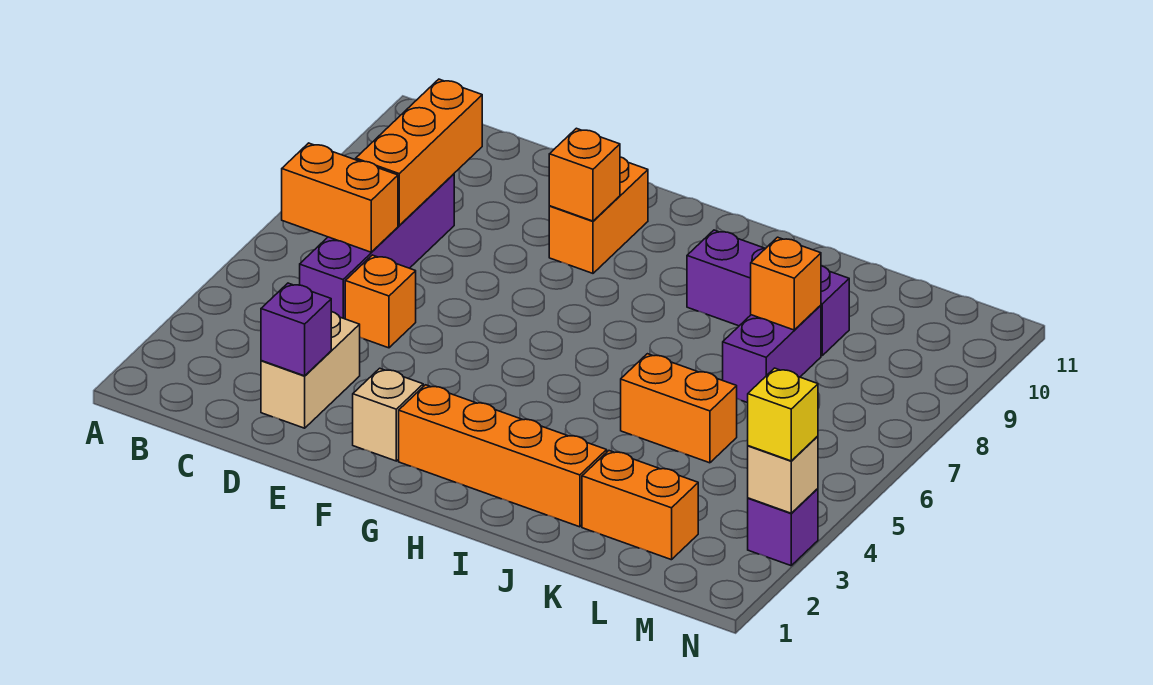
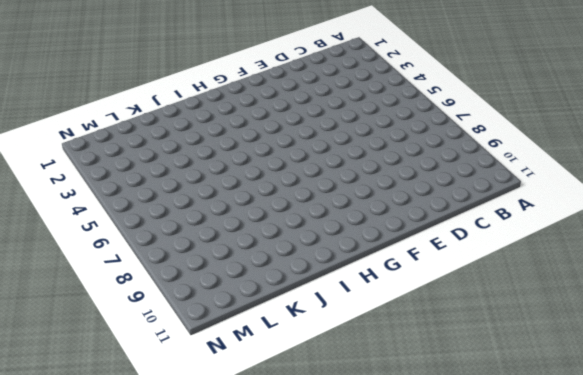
none -> purple brick C5:C8 level 1
none -> tan brick D2:D3 level 1
none -> orange brick D5 level 1

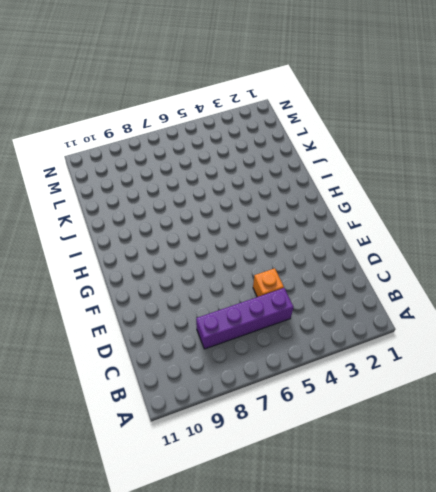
none -> tan brick D2:D3 level 1
none -> tan brick F2 level 1
none -> orange brick F9:F10 level 1

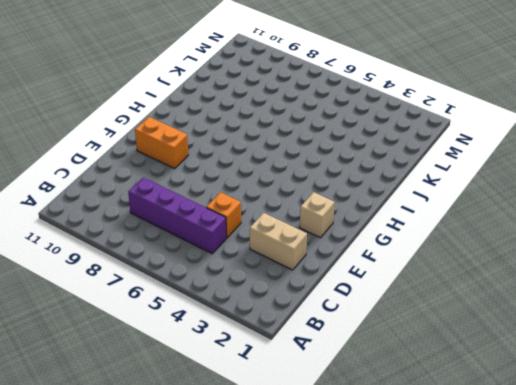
none -> orange brick G2:J2 level 1
none -> purple brick I9:K9 level 1
none -> orange brick J5:K5 level 1

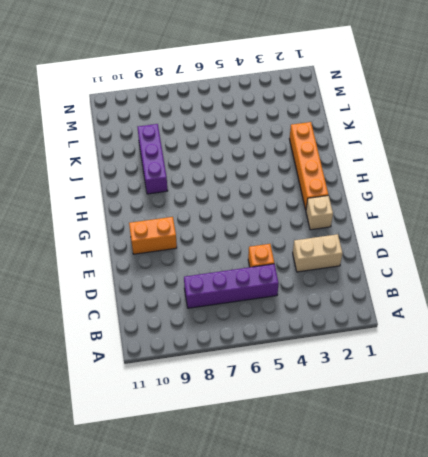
none -> orange brick J5:K5 level 1
none -> orange brick K2:L2 level 1
none -> purple brick K7:K8 level 1

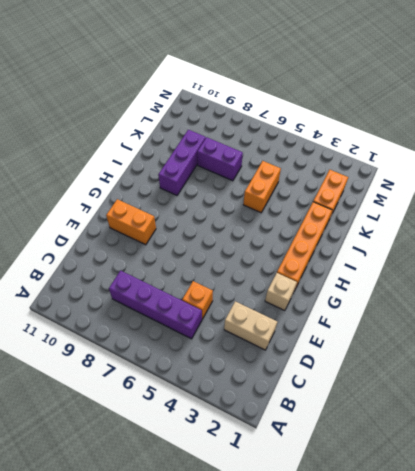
none -> purple brick N3 level 1
none -> orange brick B6:C6 level 2
none -> orange brick C7:C9 level 2

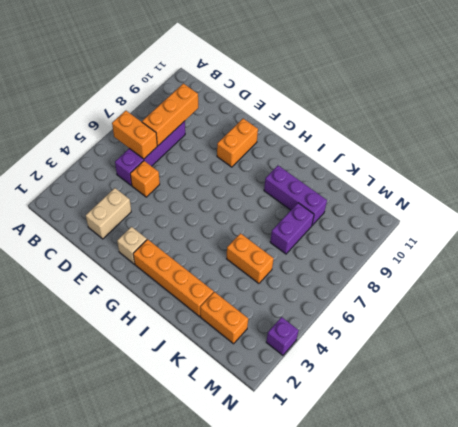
none -> purple brick D2 level 2
none -> orange brick F9 level 2
none -> orange brick K8 level 2

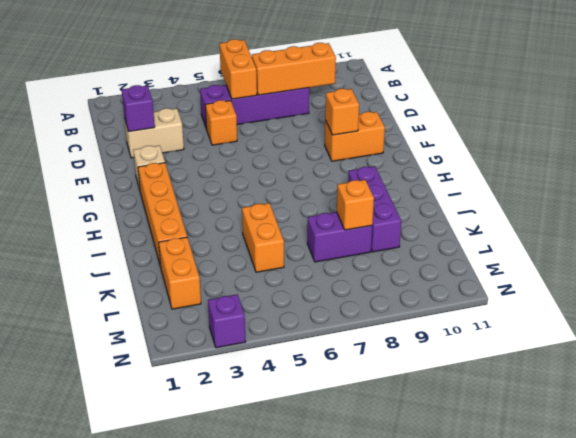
none -> tan brick N3 level 2
none -> yellow brick N3 level 3

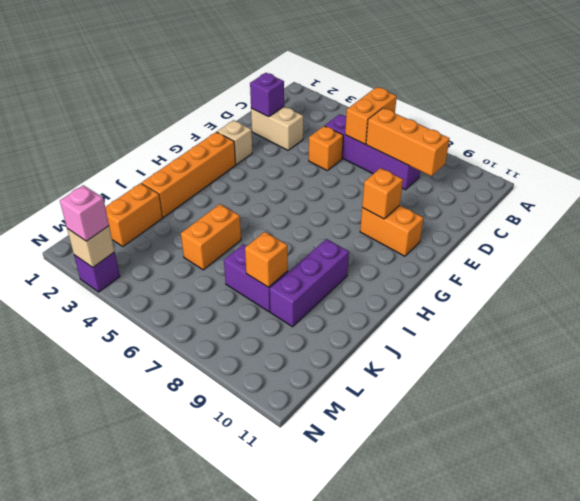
pink brick N3 level 3 -> yellow brick N3 level 3

